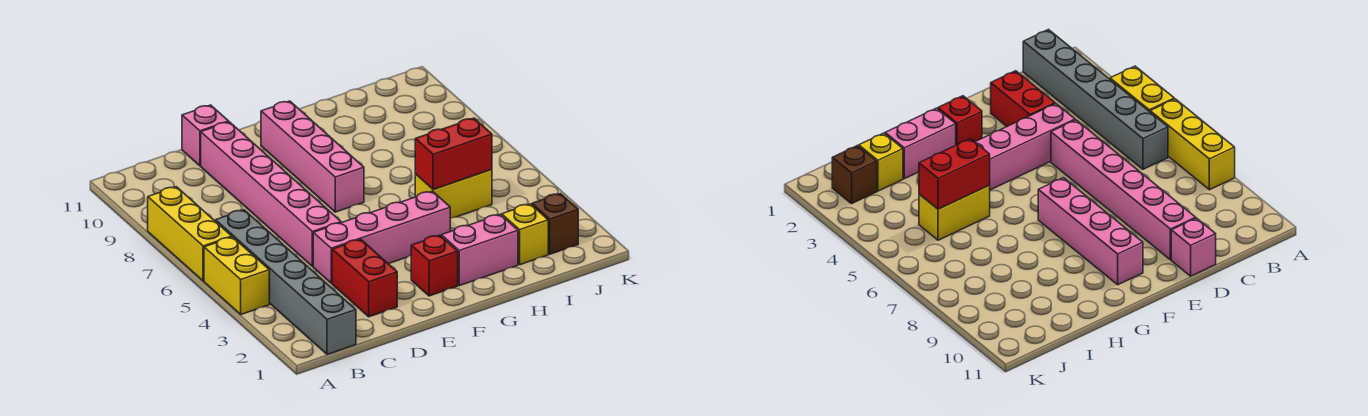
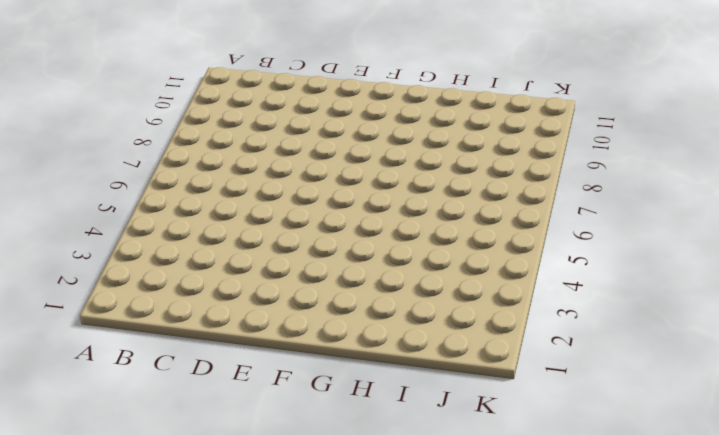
none -> yellow brick A4:A5 level 1
none -> yellow brick A6:A8 level 1
none -> grey brick B1:B6 level 1

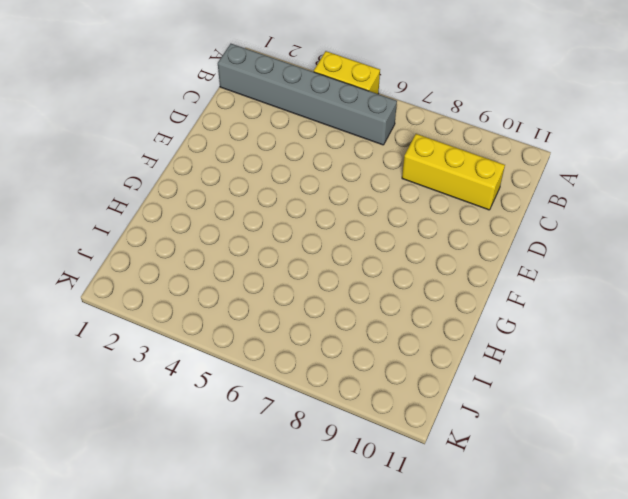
yellow brick C8:C10 level 1 -> yellow brick A6:A8 level 1
none -> red brick D2:D3 level 1
none -> pink brick D4:G4 level 1
none -> pink brick D5:D10 level 1

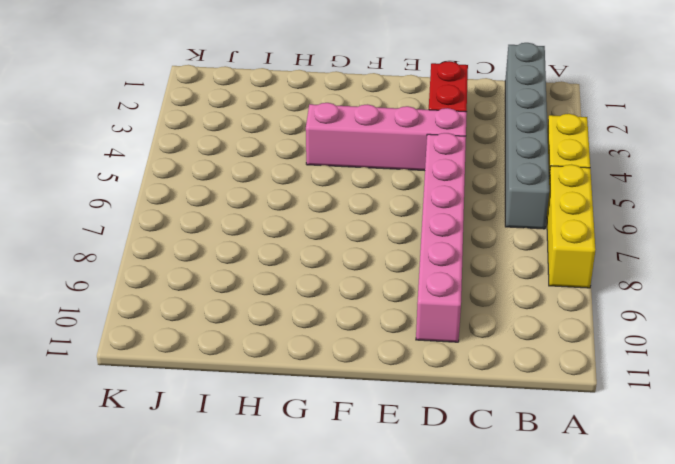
none -> pink brick D11 level 1
none -> red brick F2 level 1
none -> pink brick F7:F10 level 1

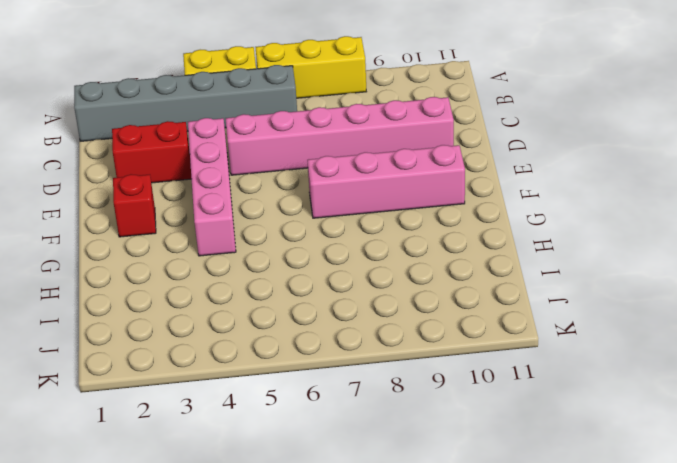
none -> pink brick D11 level 1
none -> pink brick G2:H2 level 1
none -> yellow brick H5:I5 level 1

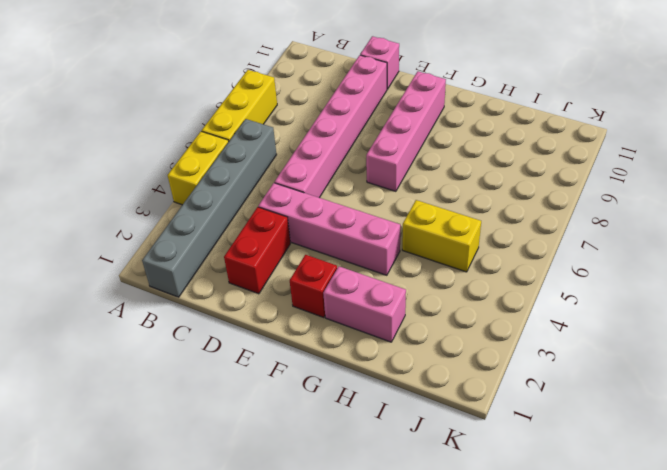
none -> yellow brick I2 level 1
none -> brown brick J2 level 1
none -> red brick H5:I5 level 2

